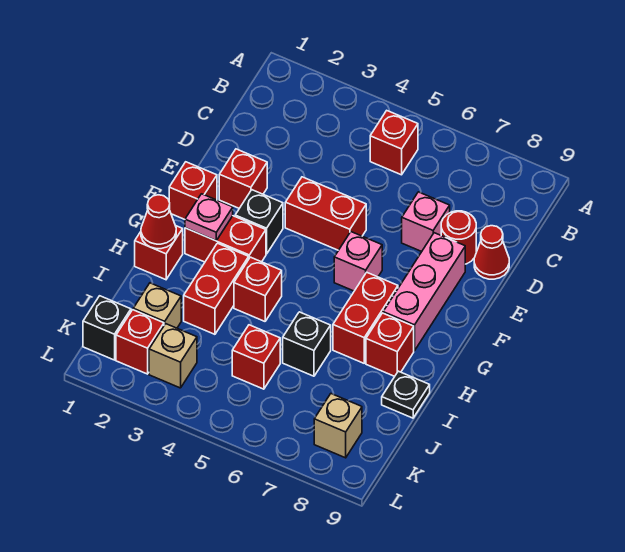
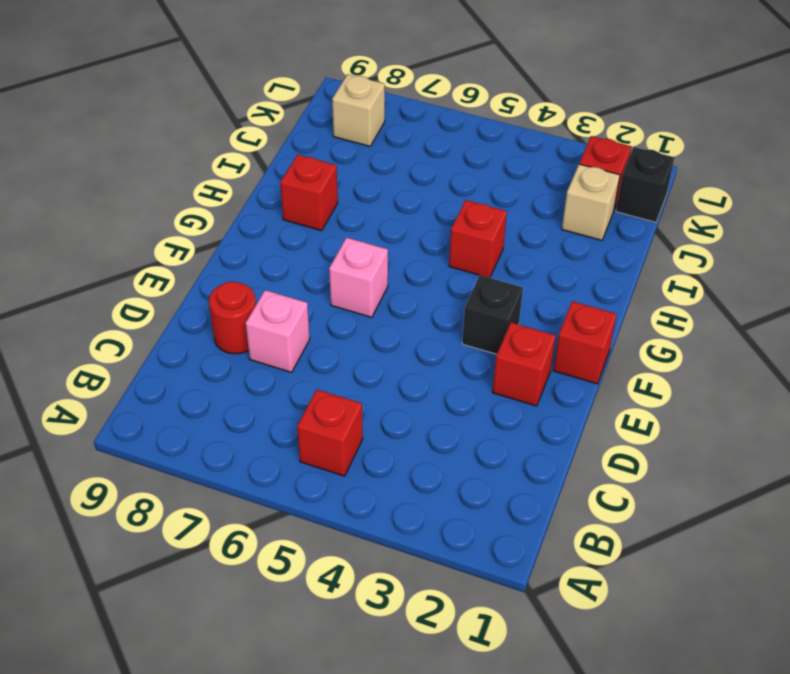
none -> red cone D9 level 1
none -> red brick E4:E5 level 1
none -> pink brick E8:G8 level 1

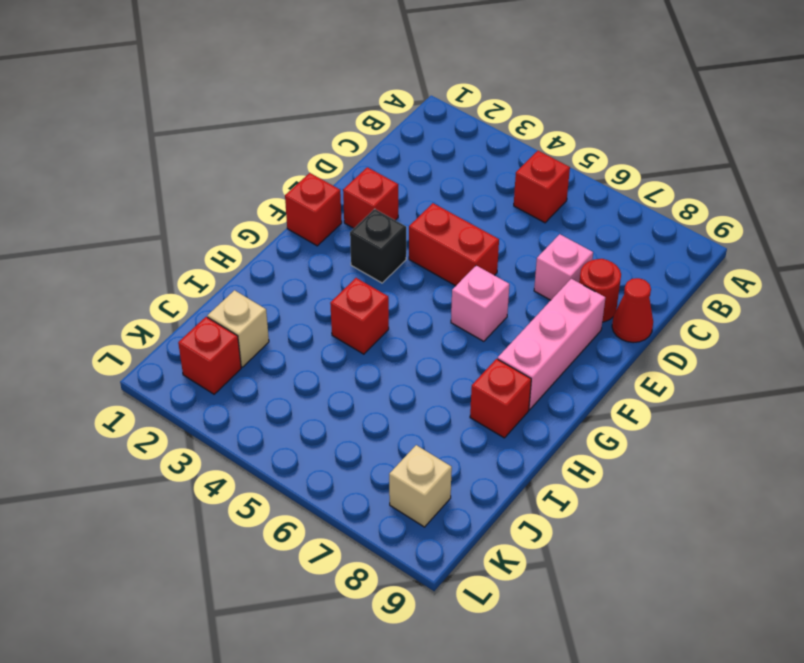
none -> red brick G2:G3 level 1
none -> red brick G7:H7 level 1
none -> red brick H1 level 1

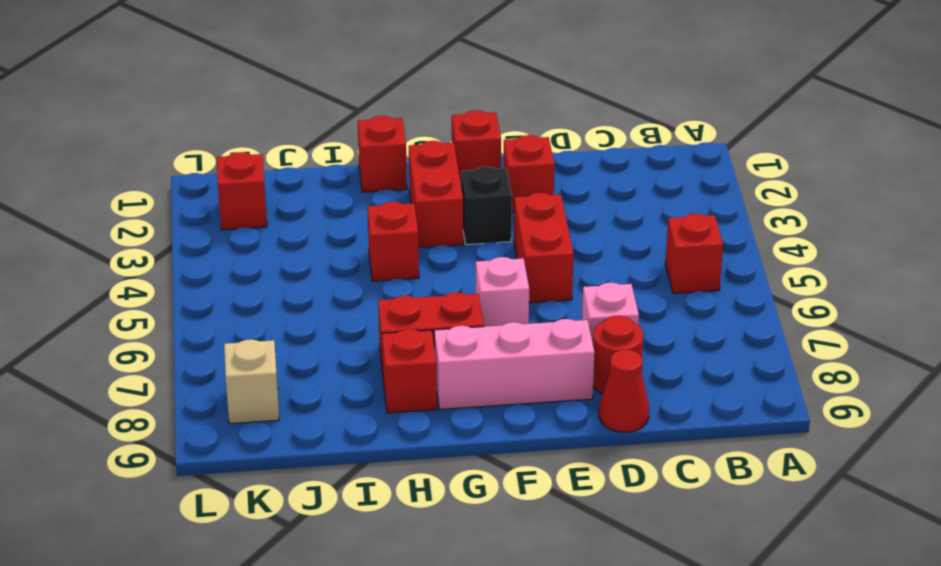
none -> red brick H3:I3 level 1
none -> black brick I6 level 1
none -> black plate I9 level 1

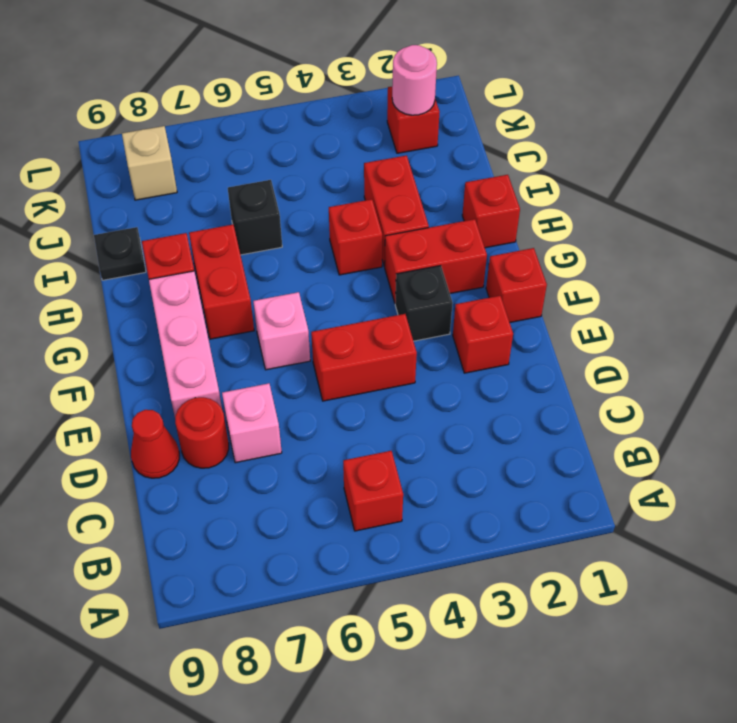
pink round brick K2 level 2 -> none
none -> tan brick J2 level 1
none -> red brick J5 level 1
none -> black brick K1 level 1

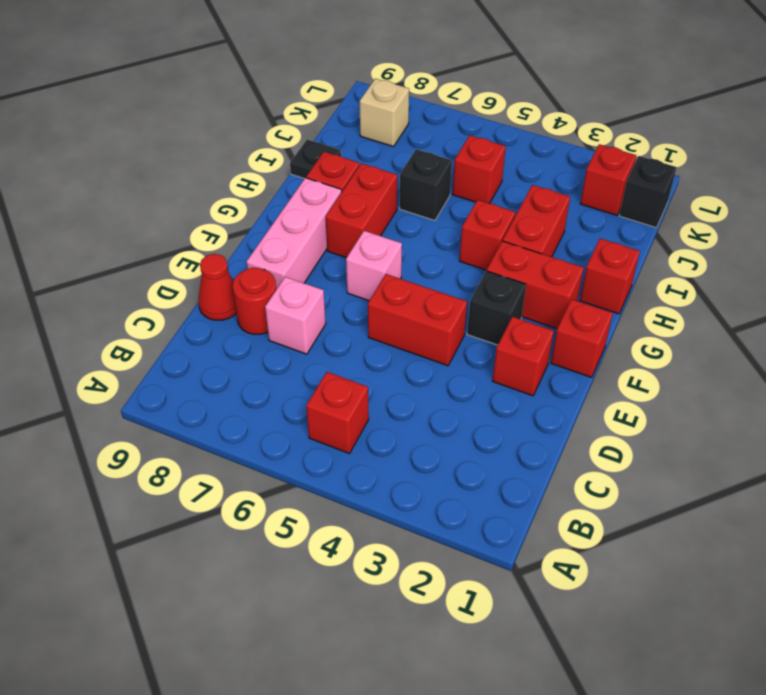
none -> tan brick J2 level 1
none -> tan brick K3 level 1
none -> pink plate G2 level 2

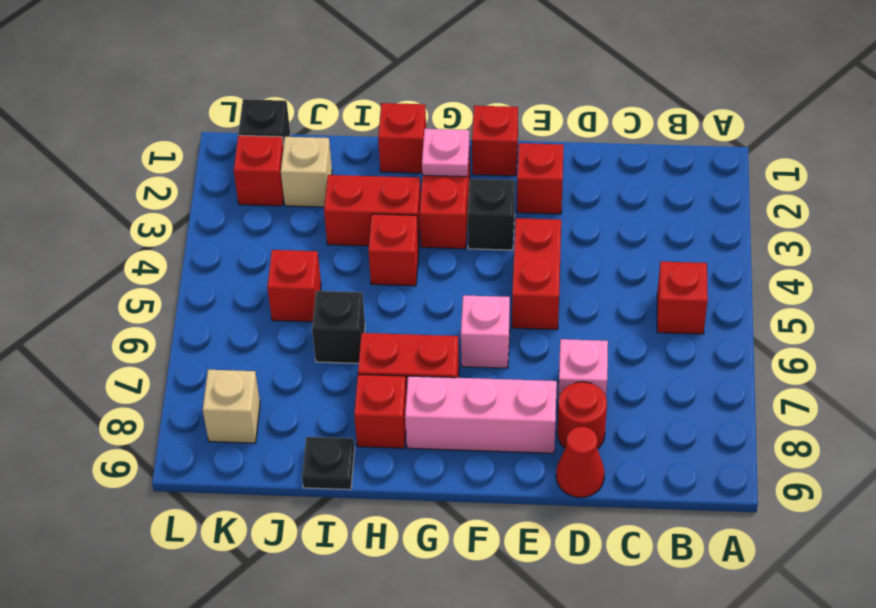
none -> tan brick K3 level 1
none -> red cone H1 level 2

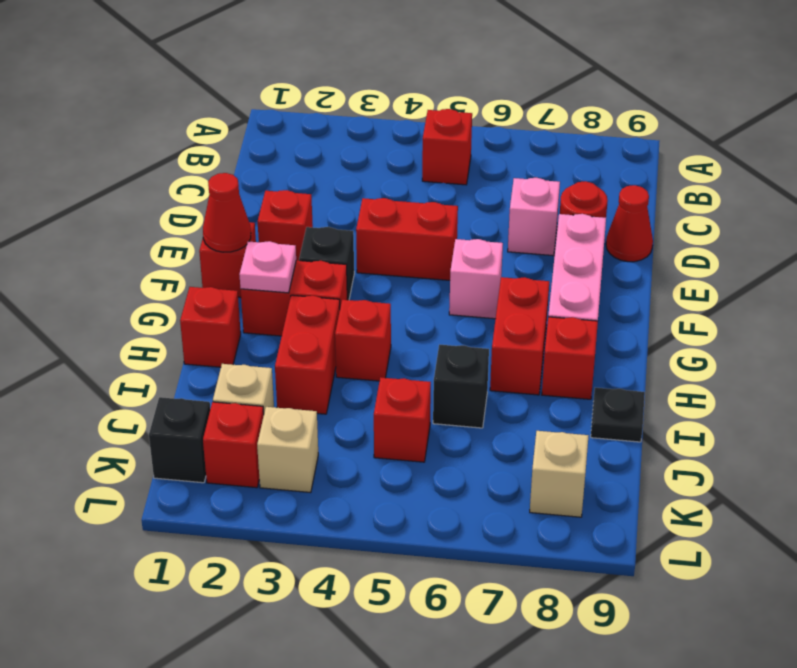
red cone F1 level 2 -> red cone H1 level 2

